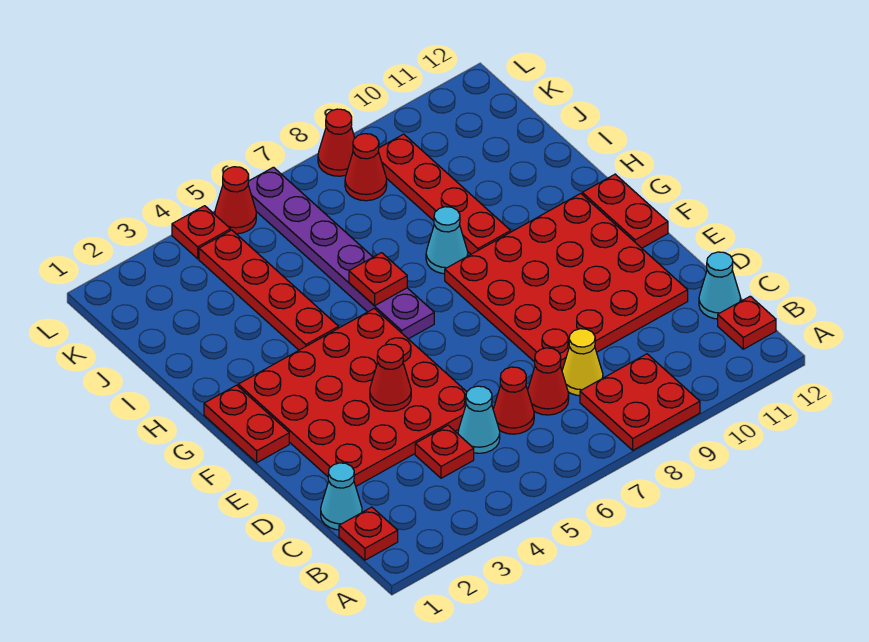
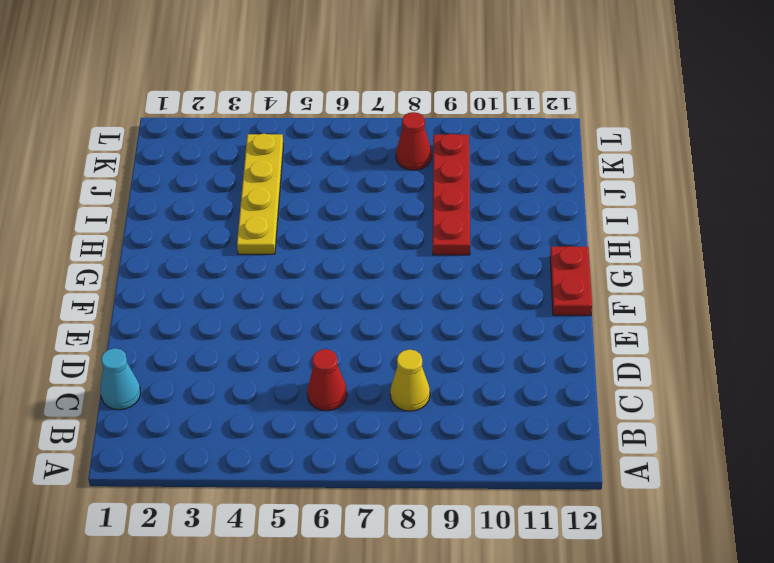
yellow plate H4:K4 level 1 -> red plate H4:K4 level 1
none -> red plate A8:B9 level 1
none -> red plate B1 level 1
none -> red plate B12 level 1

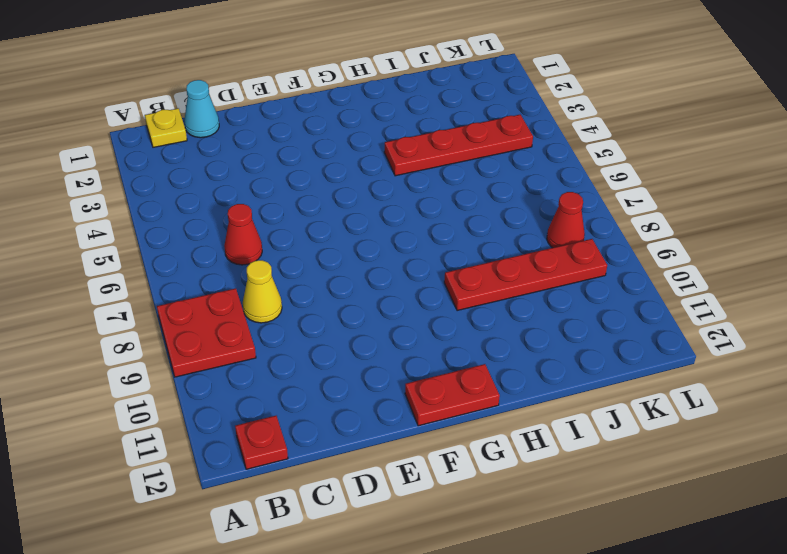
yellow plate B1 level 1 -> red plate B1 level 1
none -> red plate C4 level 1
none -> cyan cone C5 level 1
none -> red cone C7 level 1

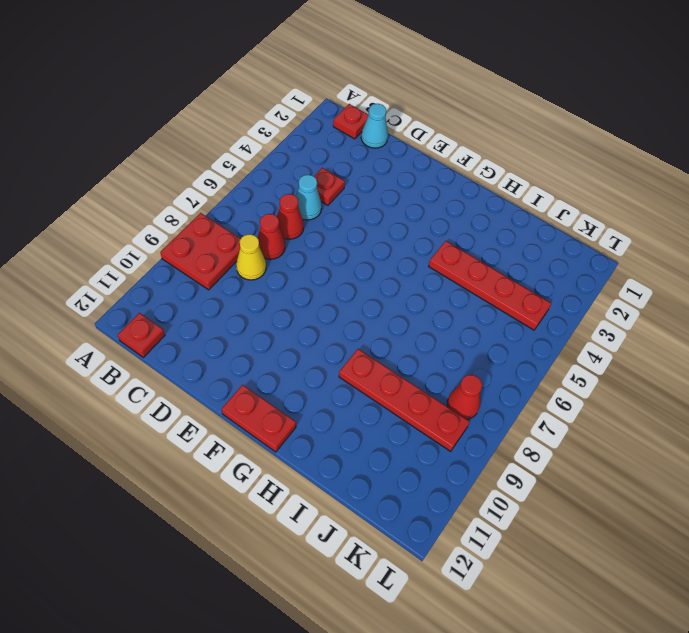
none -> cyan cone C12 level 1
none -> red plate D2:G5 level 1
none -> red plate D8:G11 level 1

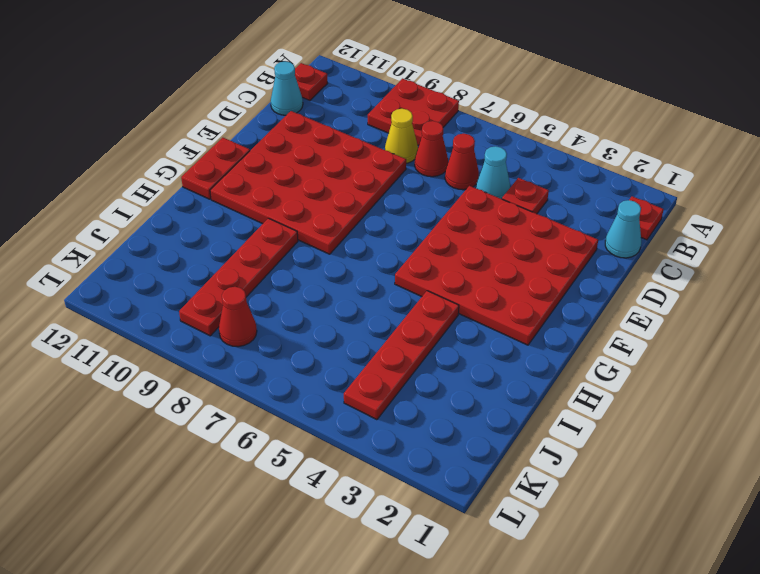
none -> red plate F1:G1 level 1
none -> purple plate G6:L6 level 1
none -> cyan cone H8 level 1

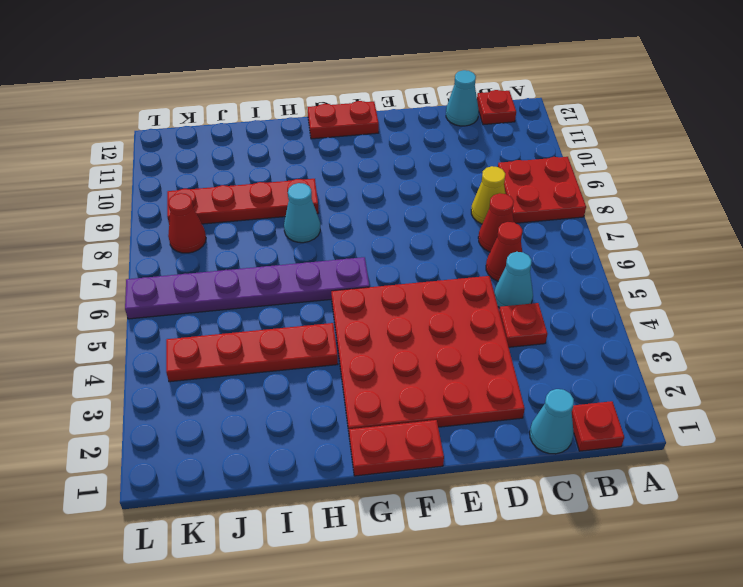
none -> red plate D8:G11 level 1
none -> red plate L4 level 1
none -> red cone L5 level 1

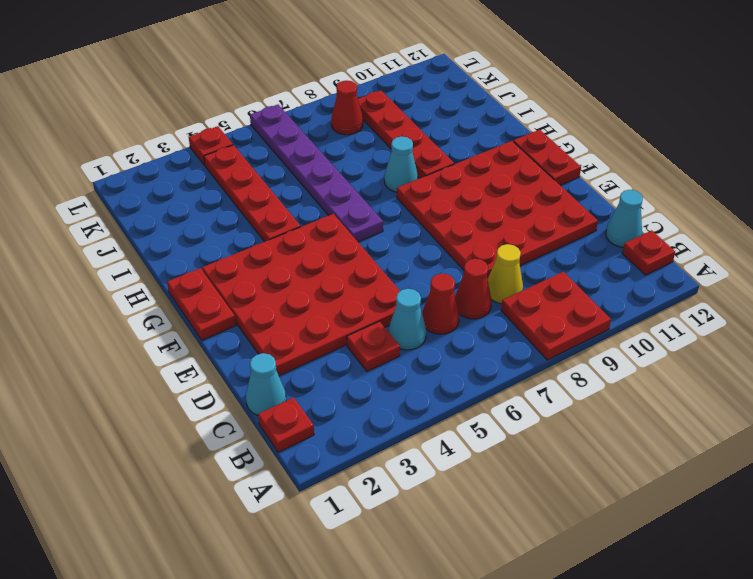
none -> red cone L5 level 1
none -> red cone L8 level 1
none -> red cone E4 level 2

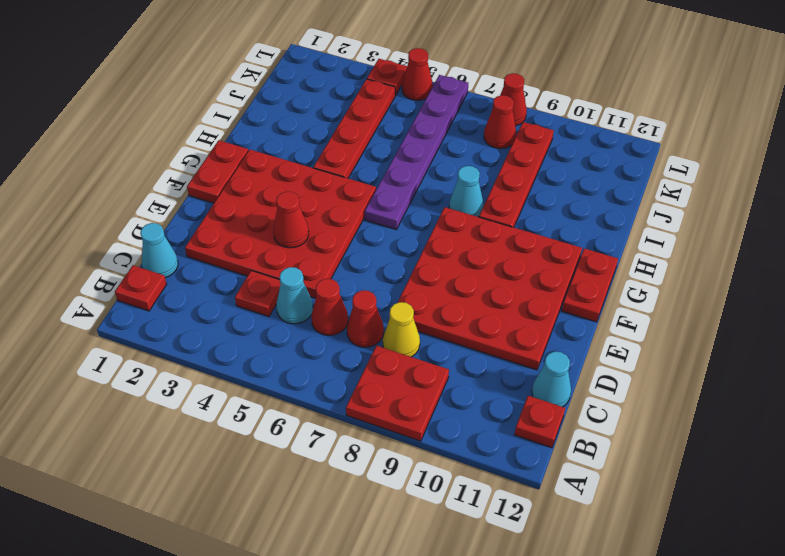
none -> red plate H6 level 2

